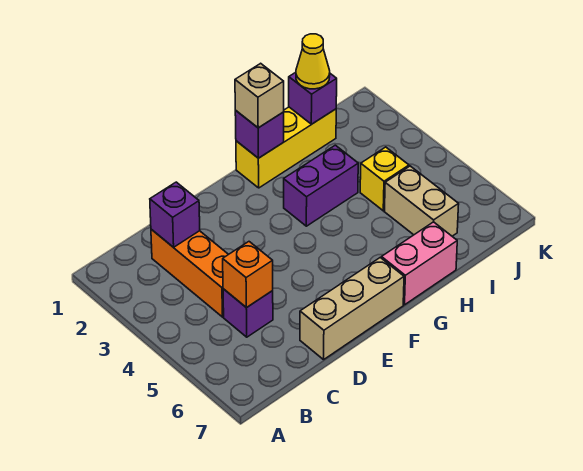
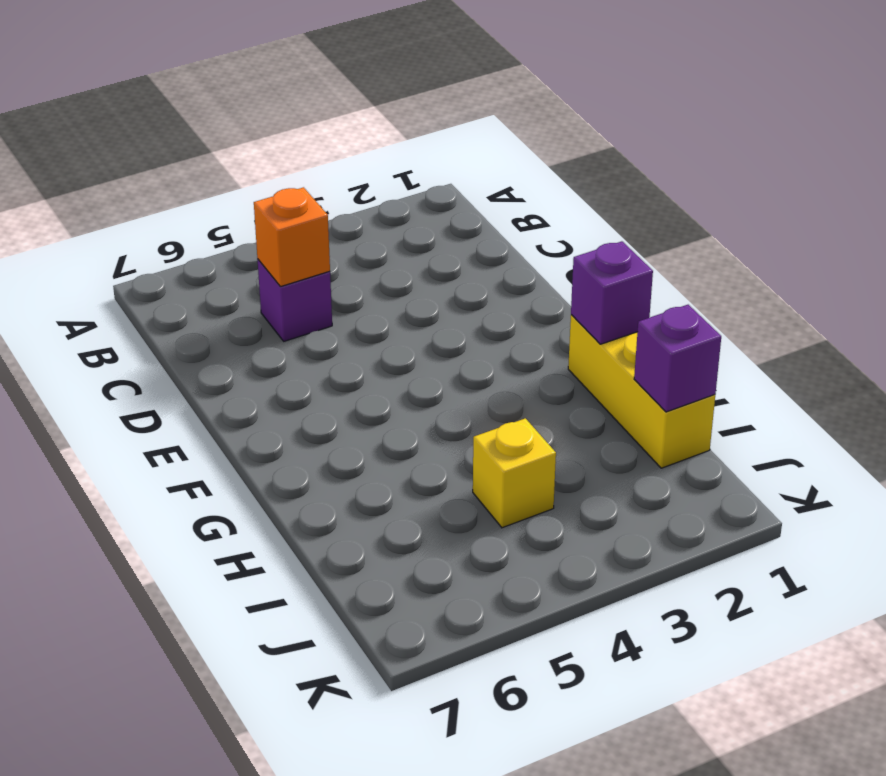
none -> orange brick C2:C4 level 1
none -> tan brick D7:F7 level 1
none -> purple brick G3:H3 level 1

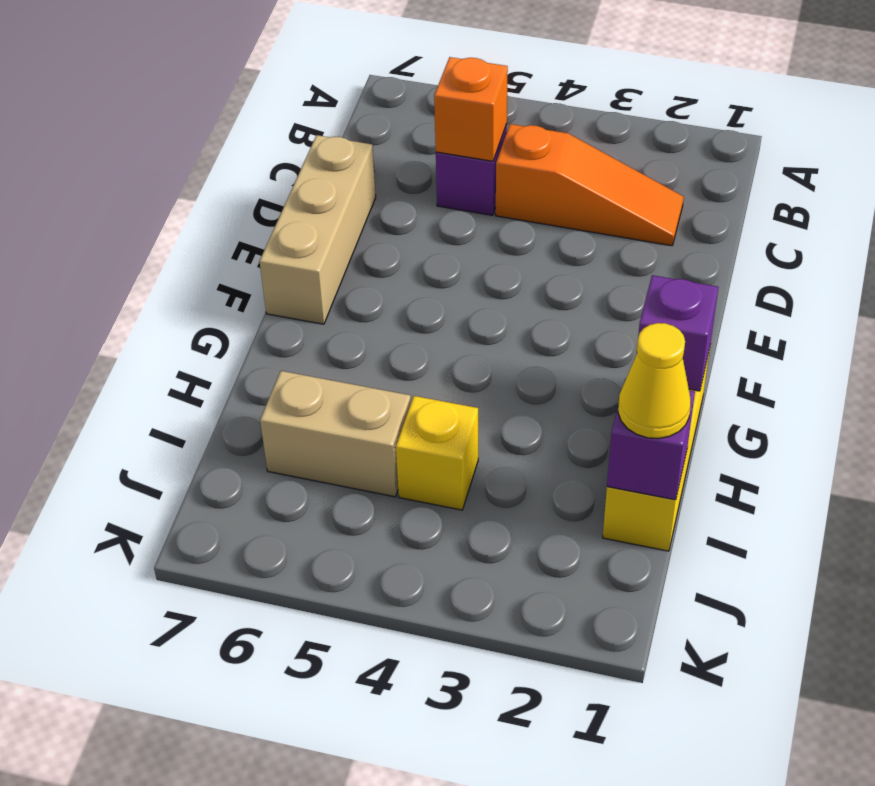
orange slope C2:C4 level 1 top 4 -> orange brick C2:C4 level 1
none -> purple brick G3:H3 level 1
none -> pink brick G7:H7 level 1
none -> purple brick C2 level 2

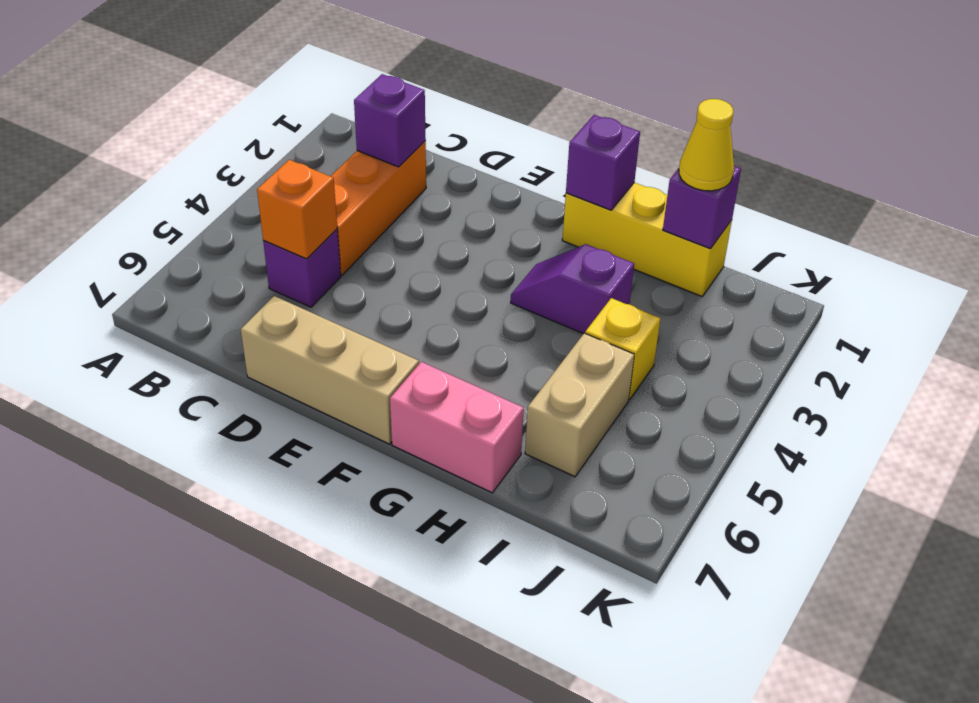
purple slope G3:H3 level 1 top H -> purple brick G3:H3 level 1
none -> tan brick G1 level 3

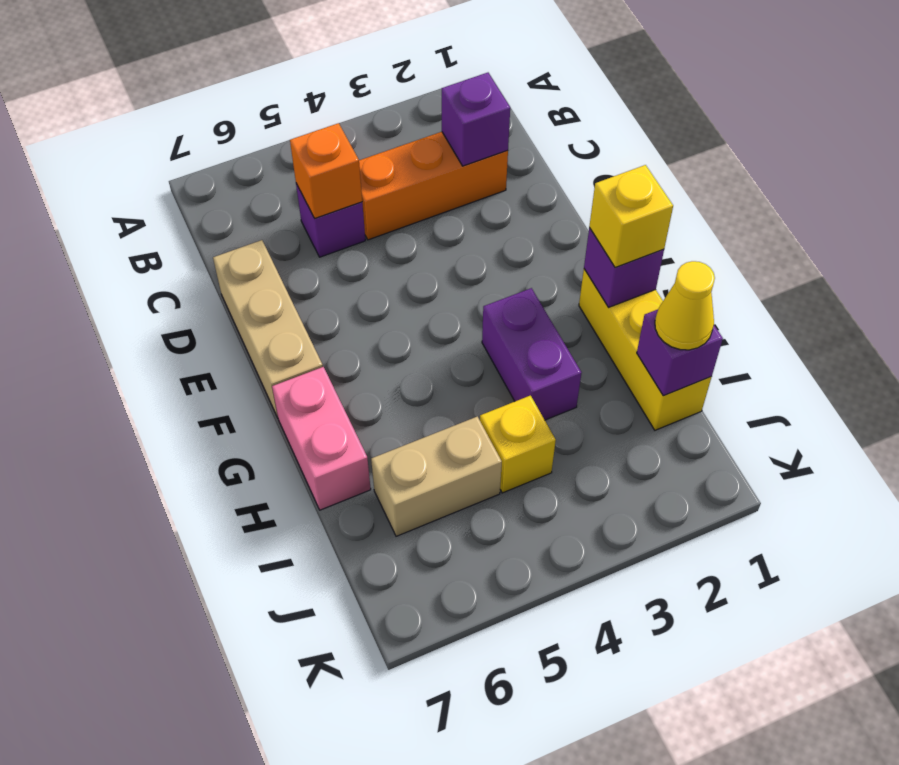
yellow brick G1 level 3 -> tan brick G1 level 3

